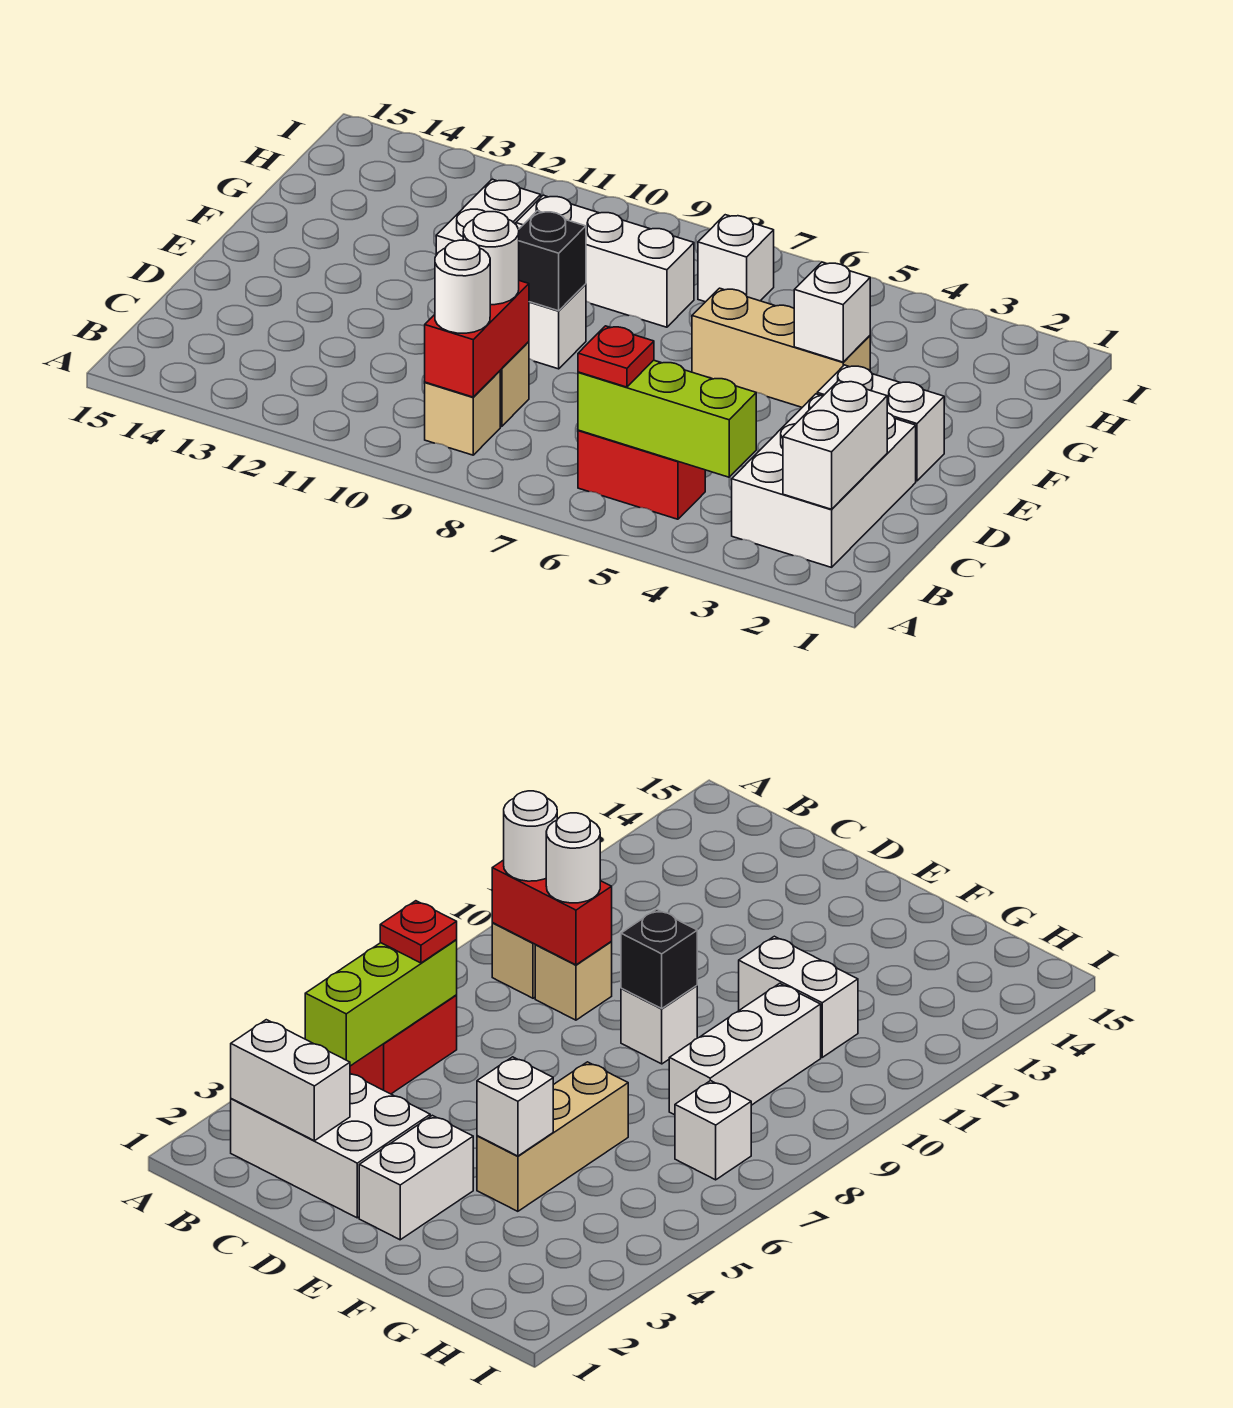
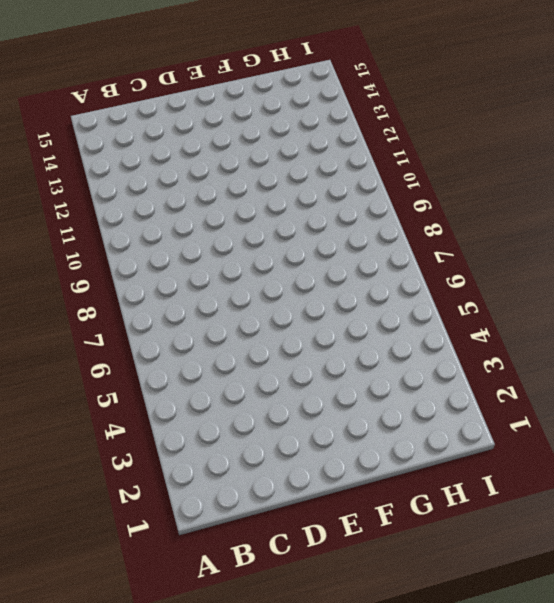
none -> white brick B2:D3 level 1
none -> red brick B5:B6 level 1
none -> tan brick B9 level 1

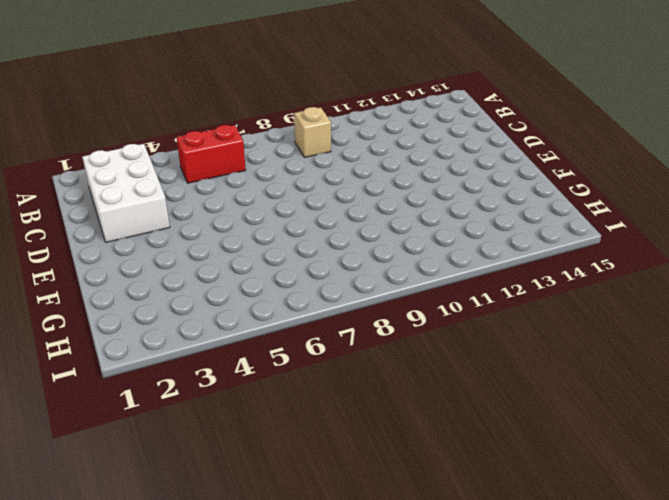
none -> tan brick C9 level 1
none -> white brick E2:E3 level 1
none -> white brick E9 level 1

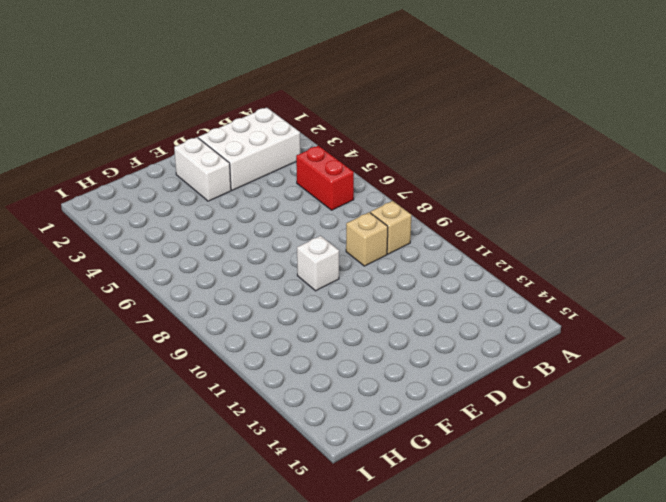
none -> tan brick F4:F6 level 1
none -> white brick F11:G11 level 1
none -> white brick G8:G10 level 1

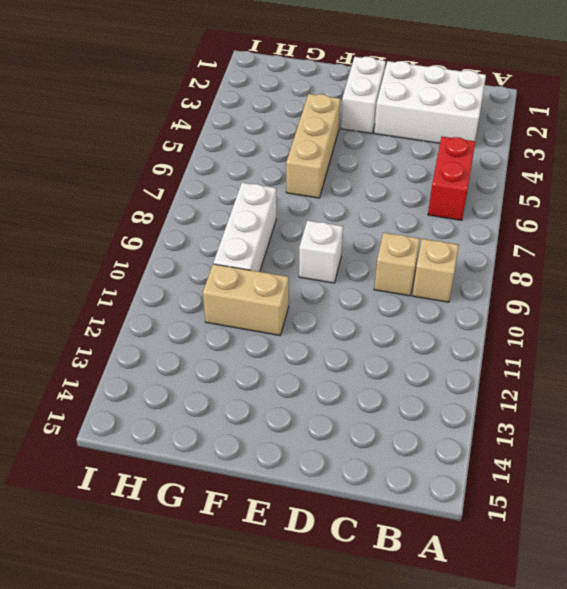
tan brick F11:G11 level 1 -> white brick F11:G11 level 1
none -> white brick H7 level 1
none -> white brick B2:C2 level 2
none -> lime brick B4:B6 level 2

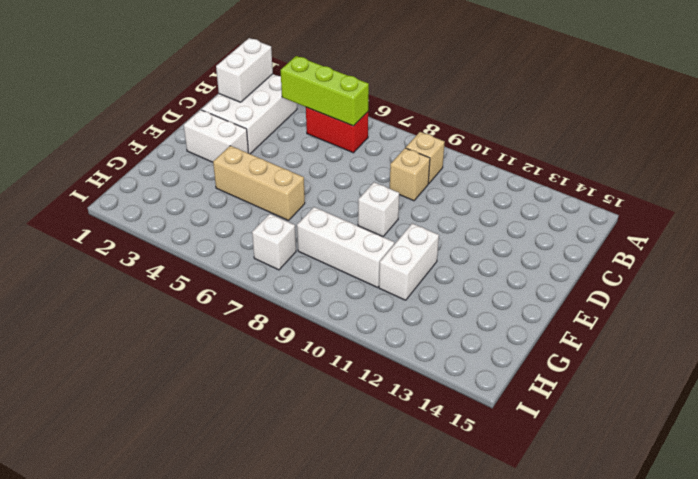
none -> red brick B9:C9 level 2
none -> black brick E9 level 2
none -> white brick F4 level 2

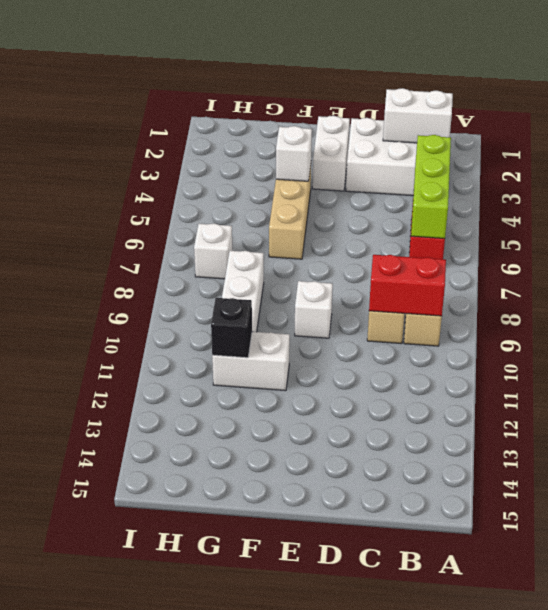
black brick G11 level 2 -> black brick E9 level 2
none -> red plate B6 level 3
none -> white round brick B9 level 3
none -> white round brick C9 level 3

